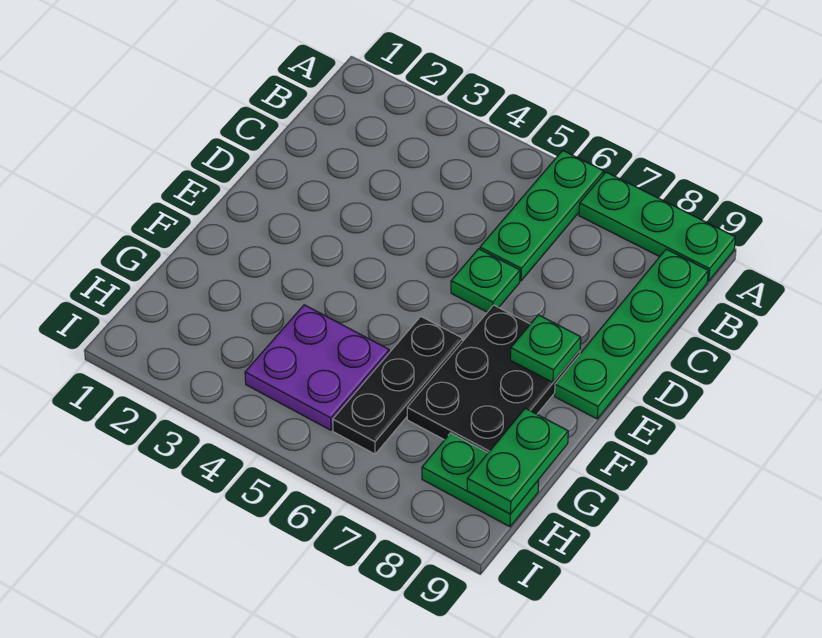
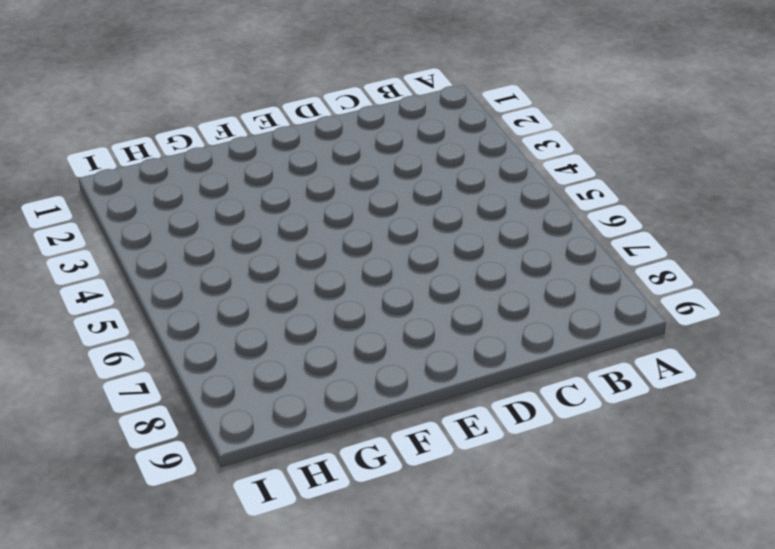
none -> green plate A6:C6 level 1
none -> green plate A7:A9 level 1

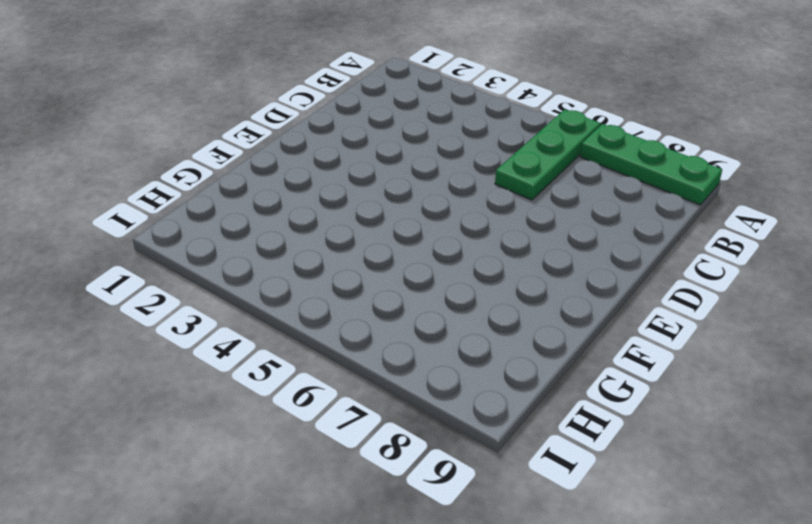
none -> green plate B9:E9 level 1
none -> green plate D6 level 1

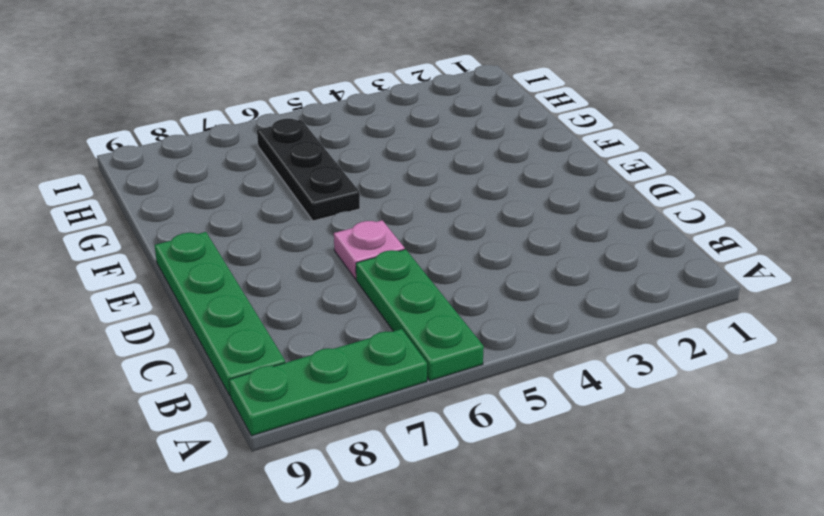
pink plate D6 level 1 -> green plate D6 level 1
none -> black plate E7:G8 level 1
none -> purple plate G4:H5 level 1

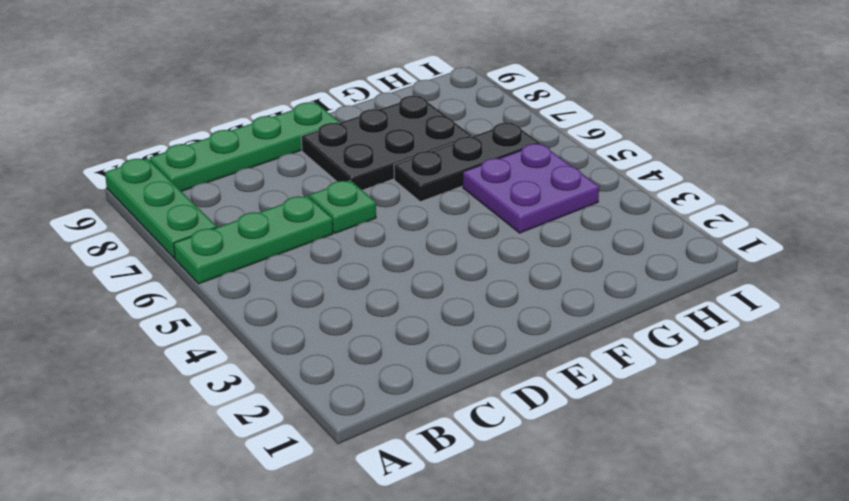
none -> green plate H8:H9 level 1
none -> green plate E8 level 2

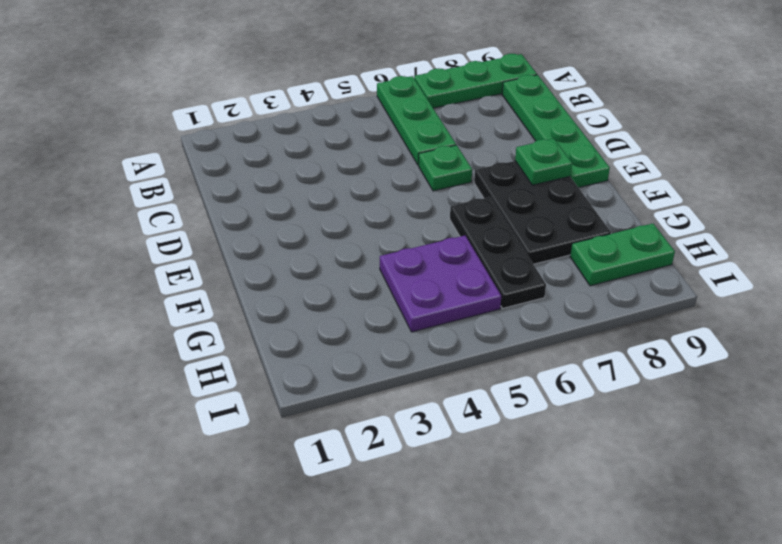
none -> green plate G9:H9 level 2

